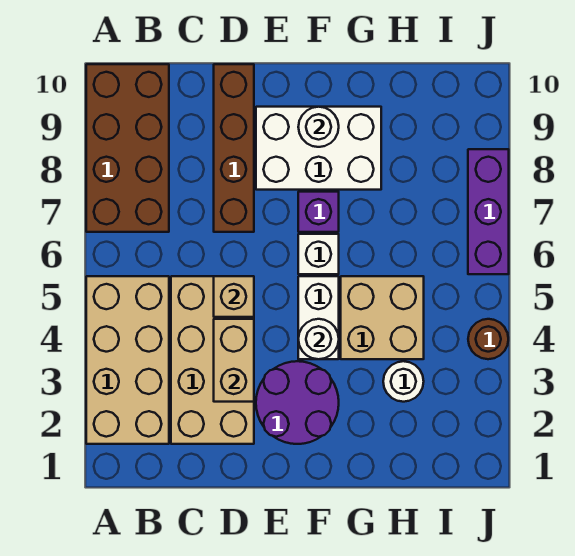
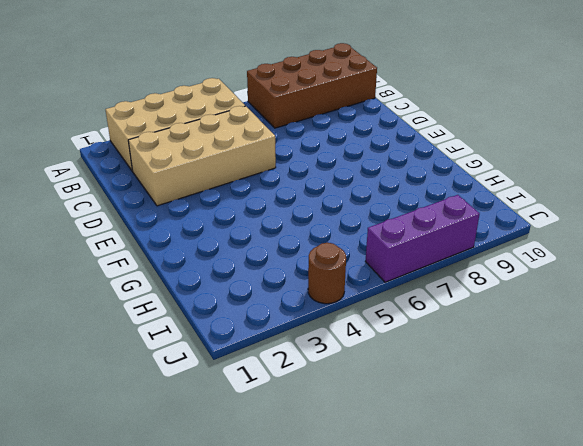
none -> brown brick D7:D10 level 1
none -> purple round brick E2:F3 level 1
none -> white brick E8:G9 level 1

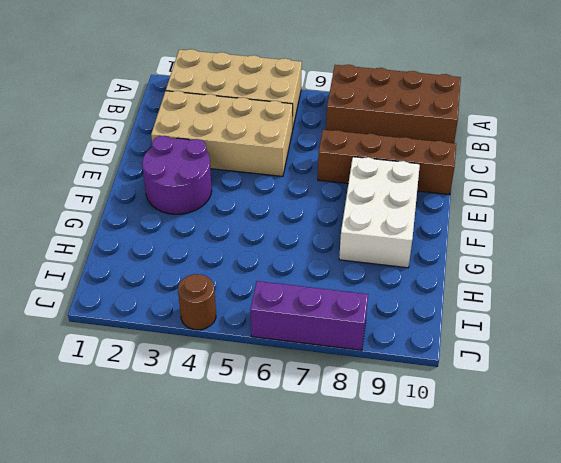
none -> white brick F4:F5 level 1
none -> white brick F6 level 1
none -> purple brick F7 level 1

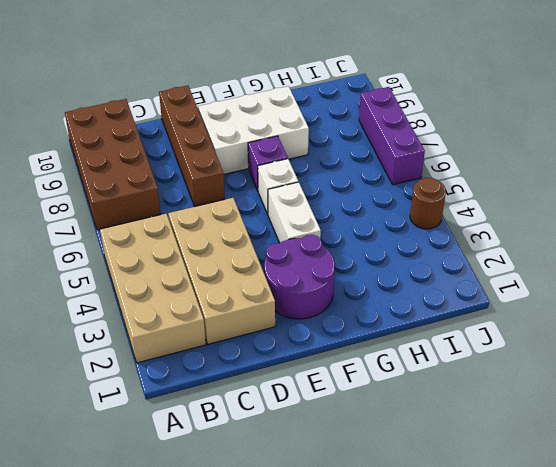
none -> tan brick G4:H5 level 1
none -> white round brick H3 level 1
none -> tan brick D3:D4 level 2

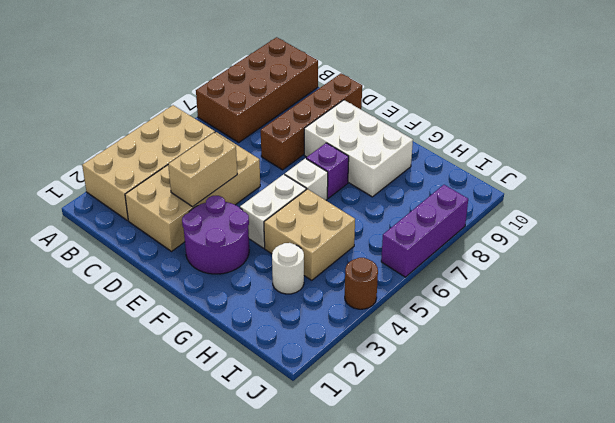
none -> tan brick D5 level 2
none -> white round brick F4 level 2
none -> white round brick F9 level 2

